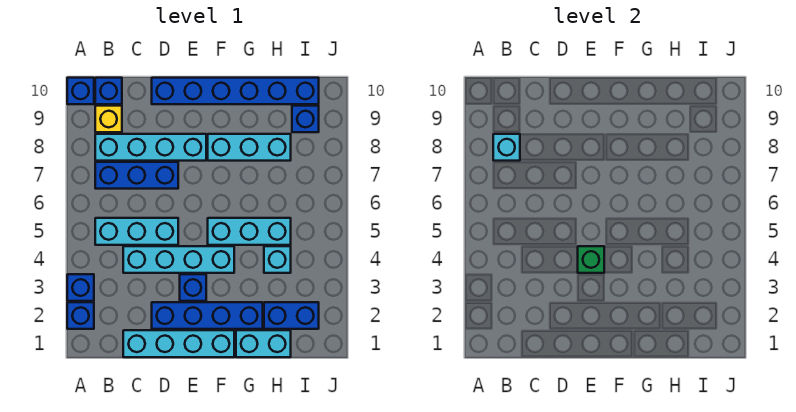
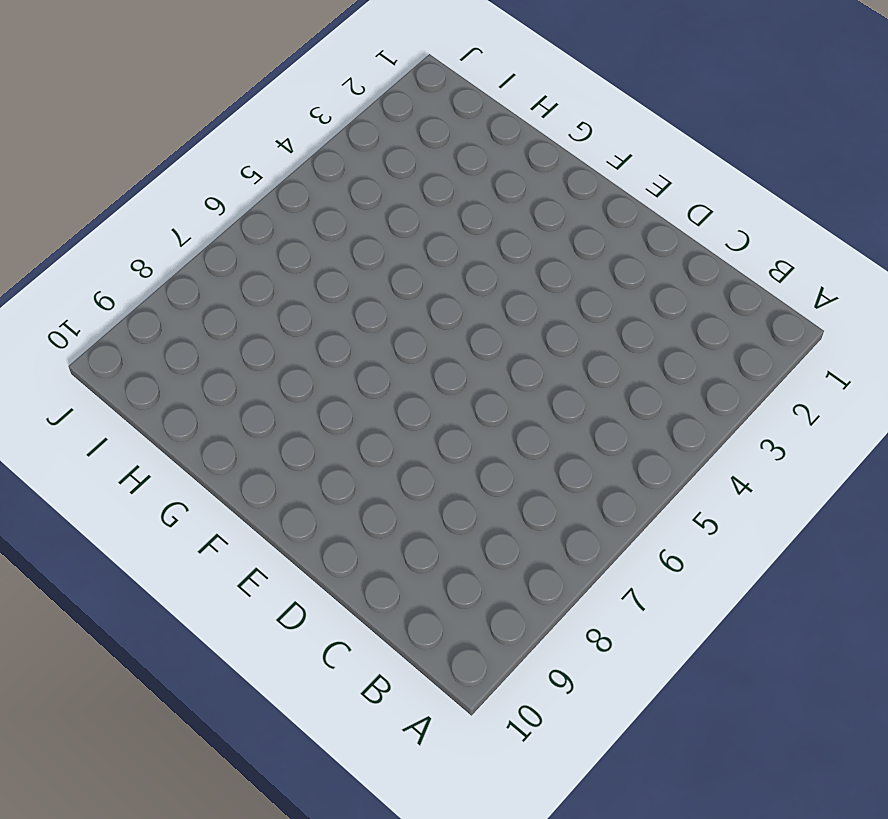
none -> blue brick A2 level 1
none -> blue brick A3 level 1
none -> blue brick A10 level 1

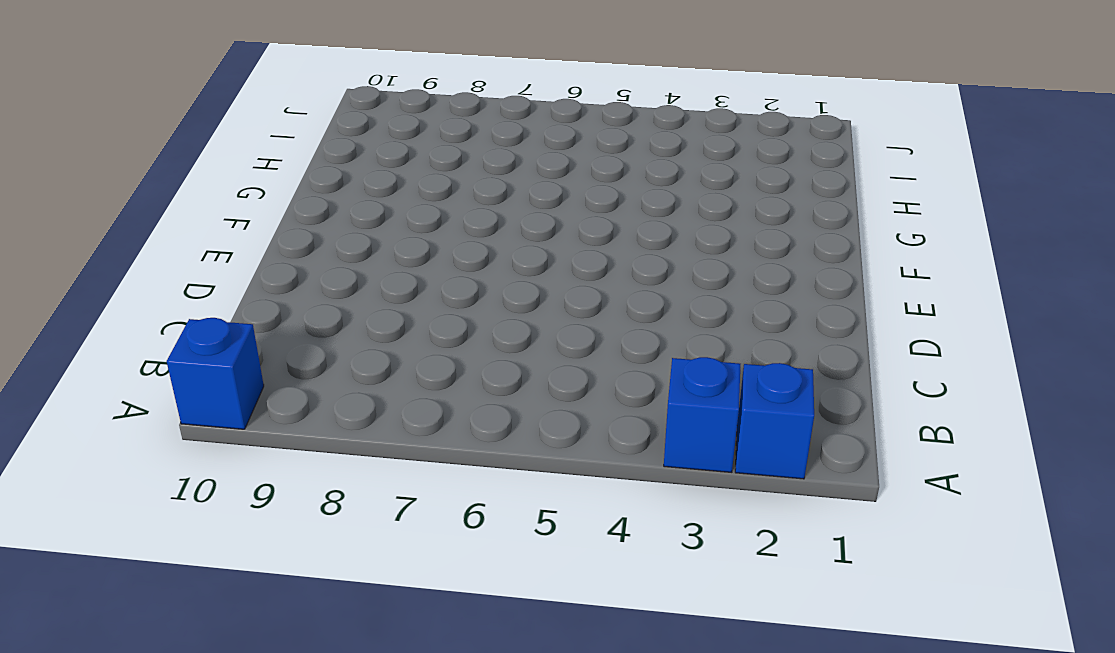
none -> cyan brick B5:D5 level 1
none -> blue brick B7:D7 level 1
none -> cyan brick B8:E8 level 1

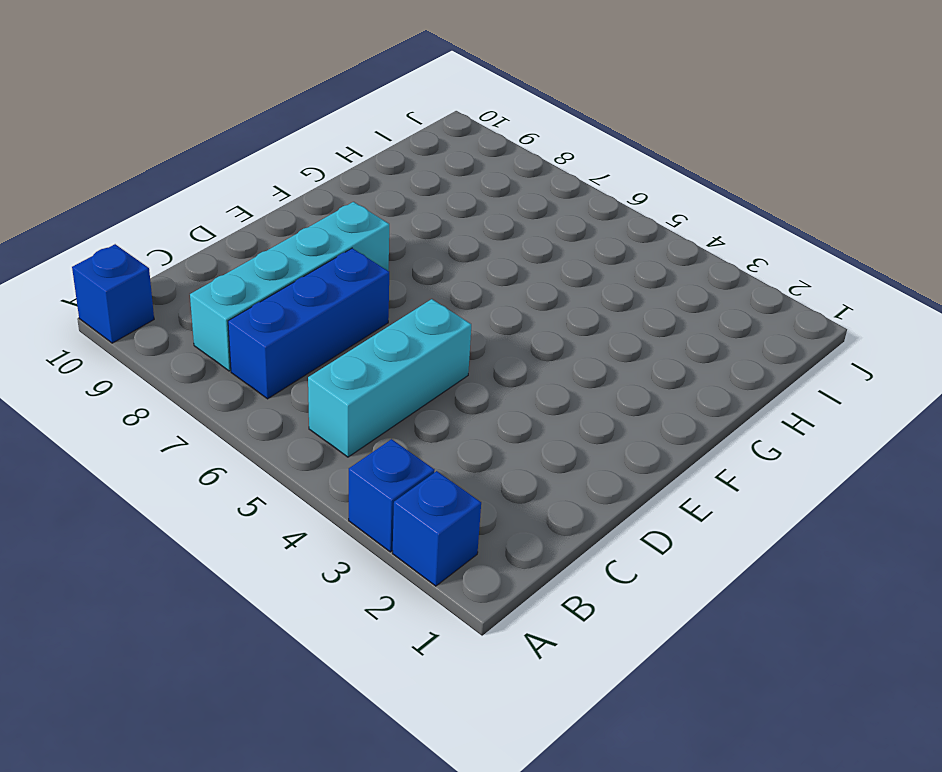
none -> yellow brick B9 level 1
none -> blue brick B10 level 1
none -> cyan brick C1:F1 level 1

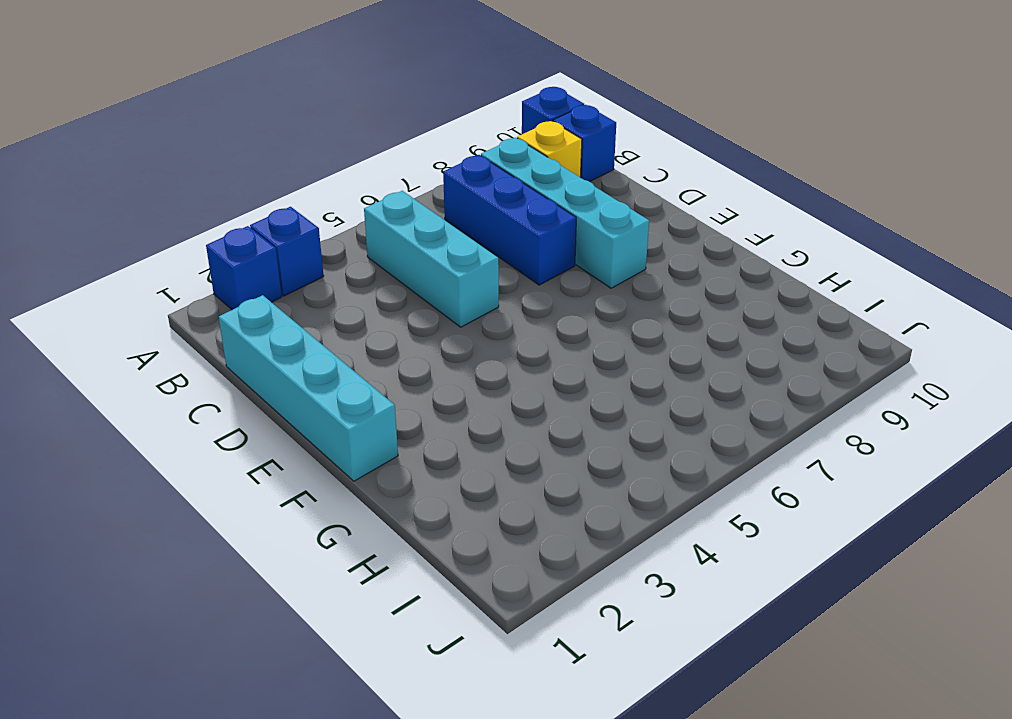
none -> cyan brick C4:F4 level 1
none -> blue brick D2:G2 level 1
none -> blue brick D10:I10 level 1

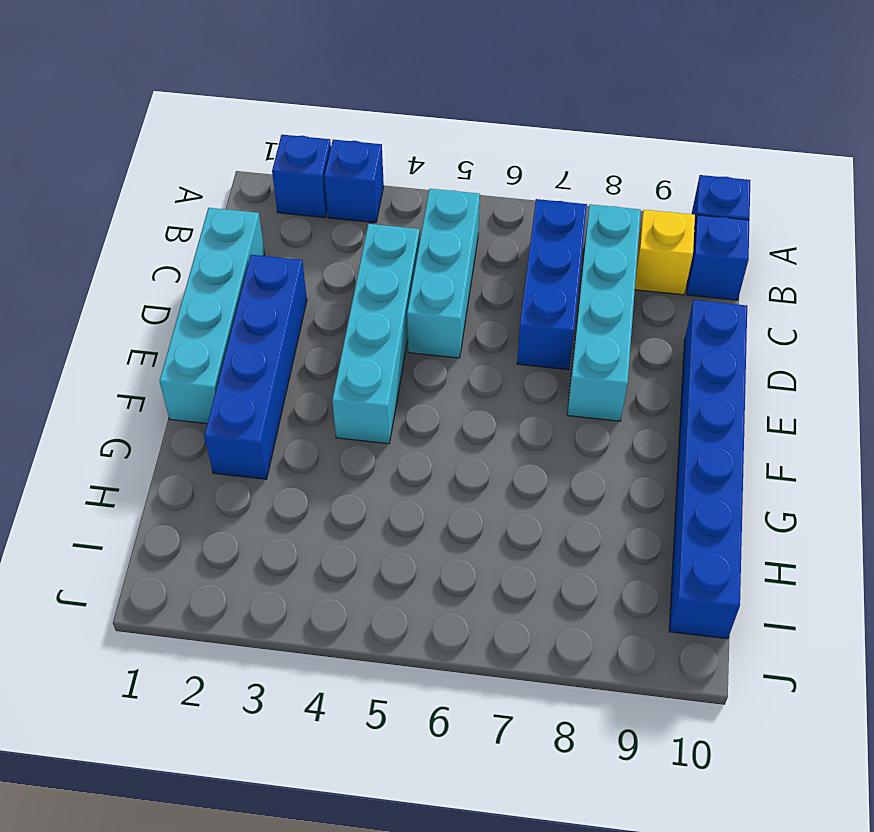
none -> blue brick E3 level 1
none -> cyan brick F5:H5 level 1
none -> cyan brick F8:H8 level 1

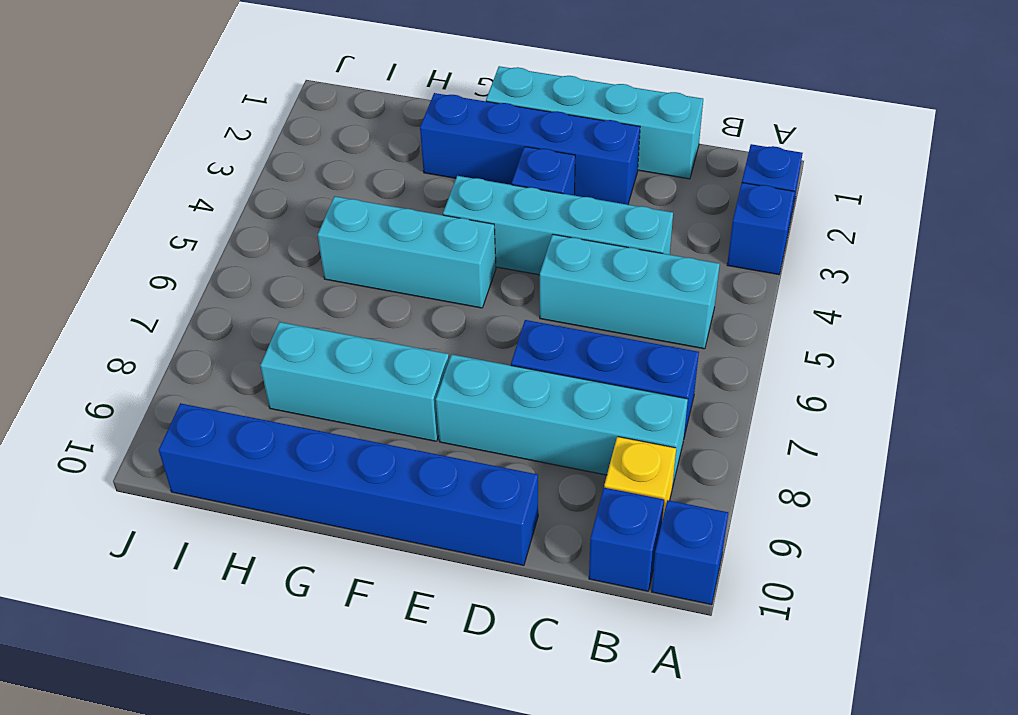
none -> cyan brick G1:H1 level 1
none -> blue brick H2:I2 level 1
none -> cyan brick H4 level 1

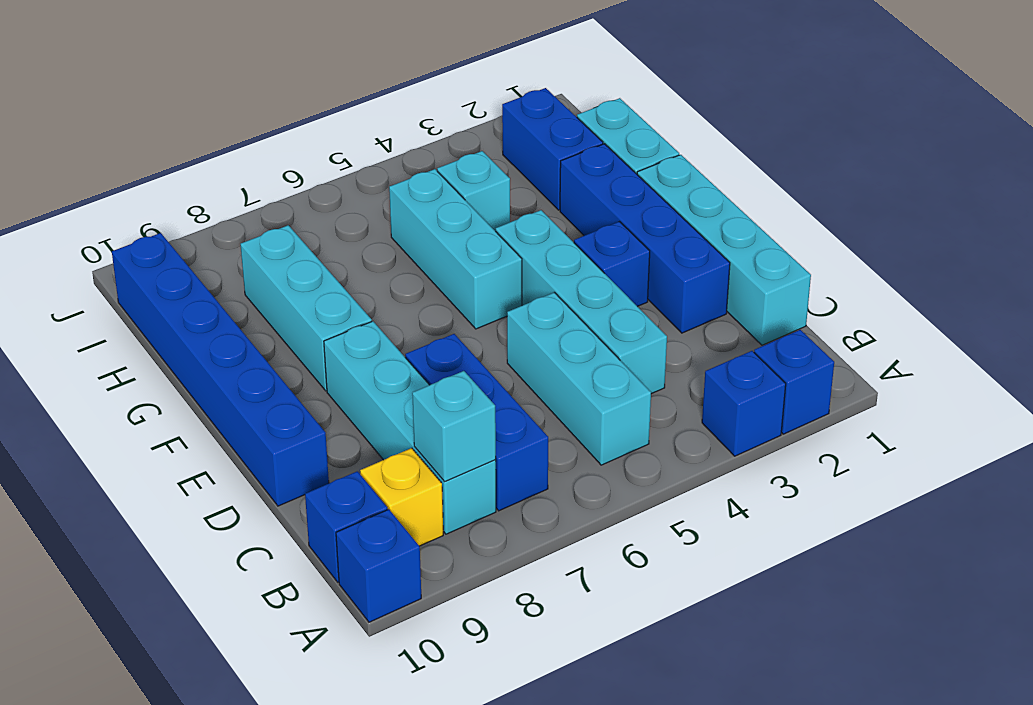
none -> blue brick I9 level 1
none -> green brick E4 level 2

